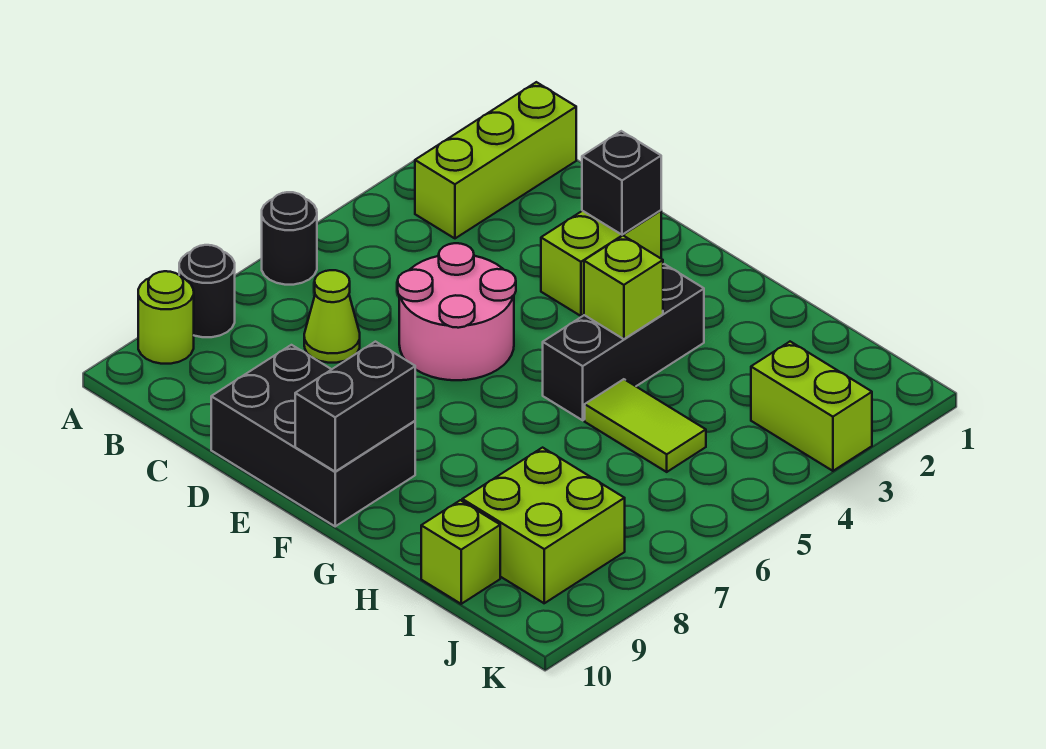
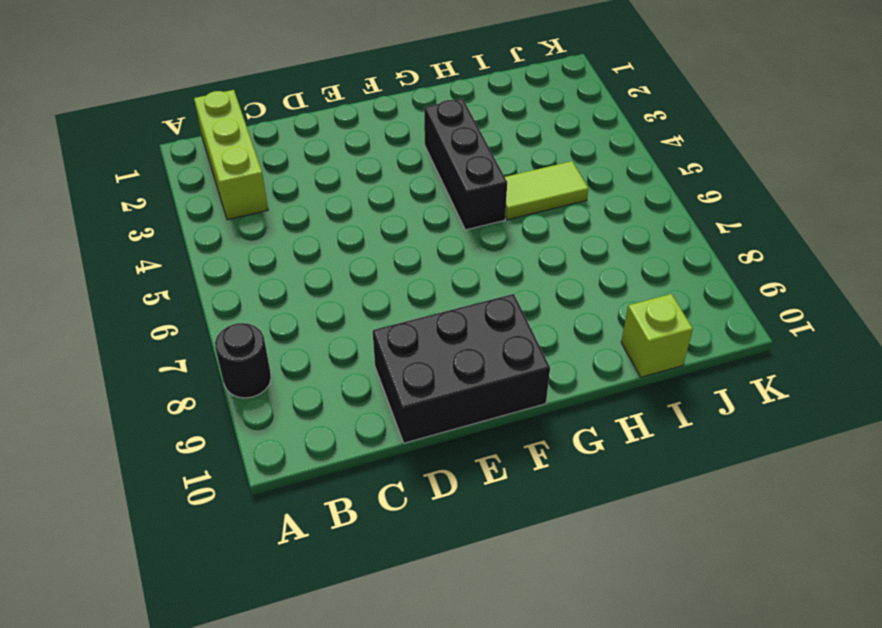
none -> black round brick A6 level 1
none -> lime round brick A9 level 1
none -> lime cone C7 level 1

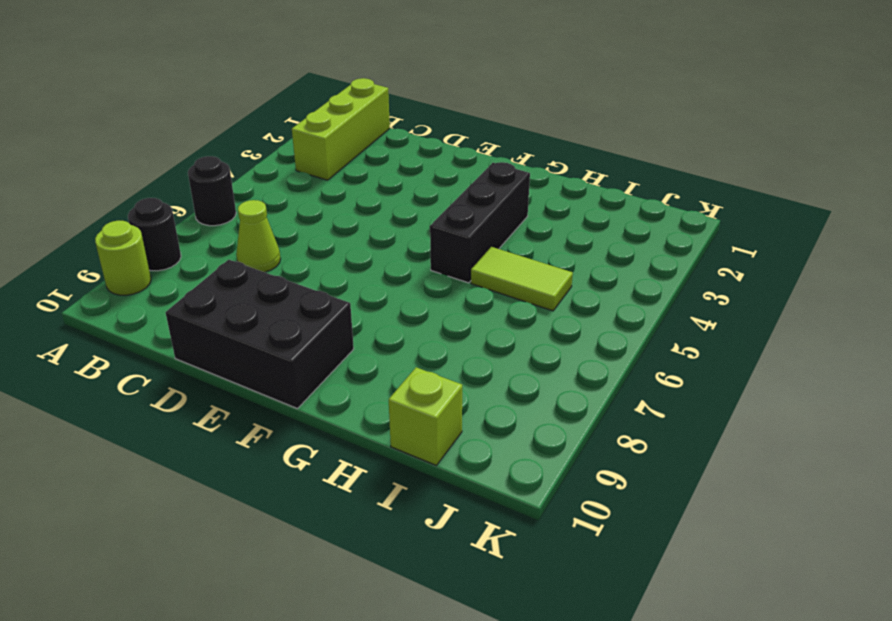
none -> pink round brick D5:E6 level 1
none -> lime brick E2:E3 level 1
none -> lime brick I8:J9 level 1

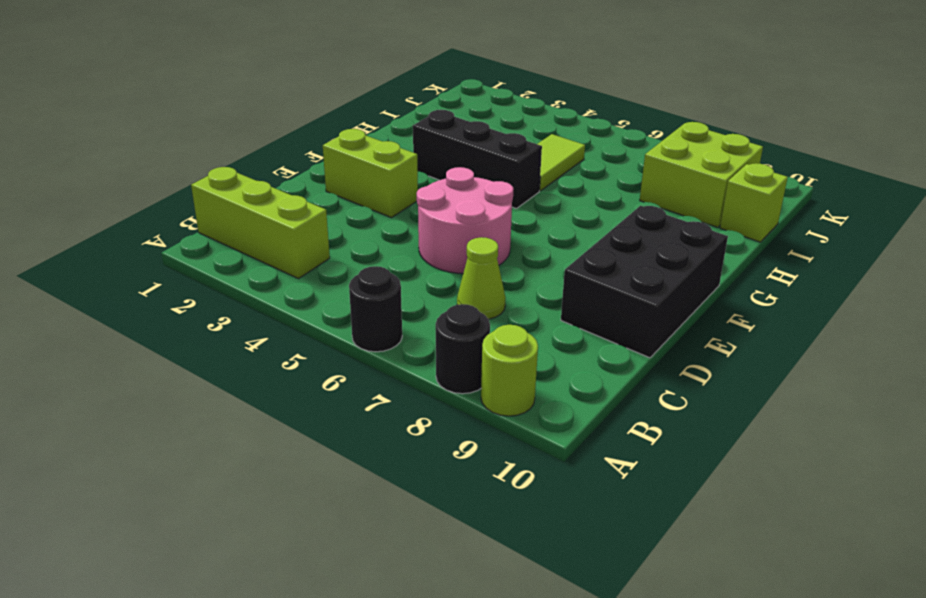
none -> lime brick J3:K3 level 1
none -> black brick E2 level 2
none -> black brick F9:F10 level 2

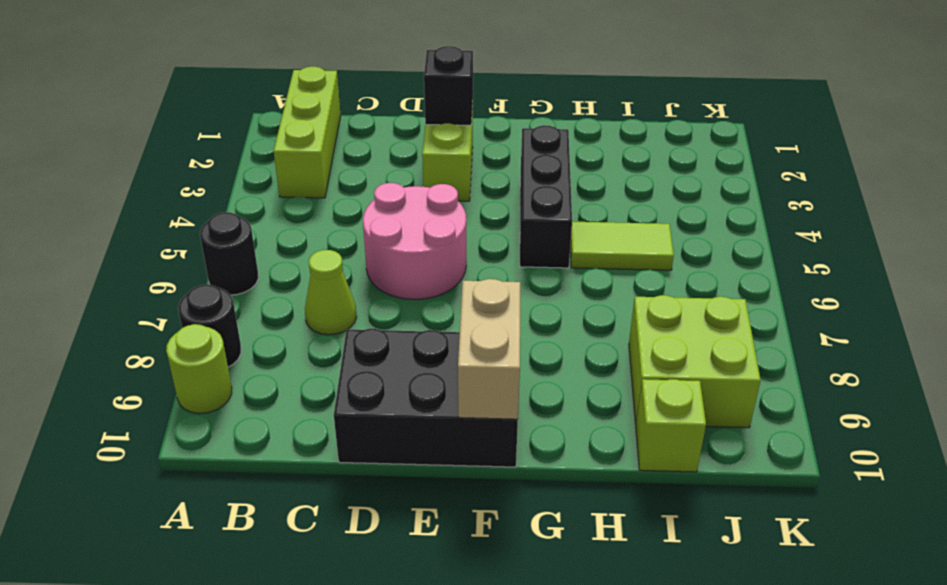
tan brick F9:F10 level 2 -> black brick F9:F10 level 2
none -> lime brick J3:K3 level 1
none -> lime brick G4 level 2

